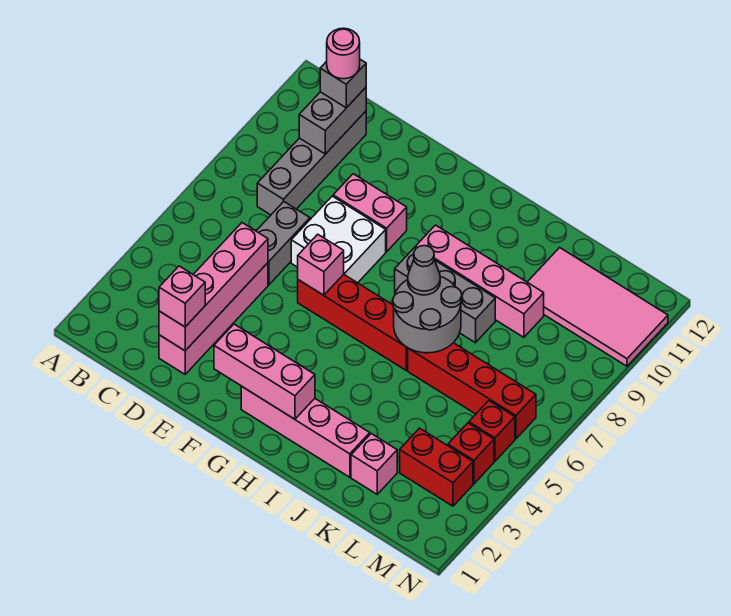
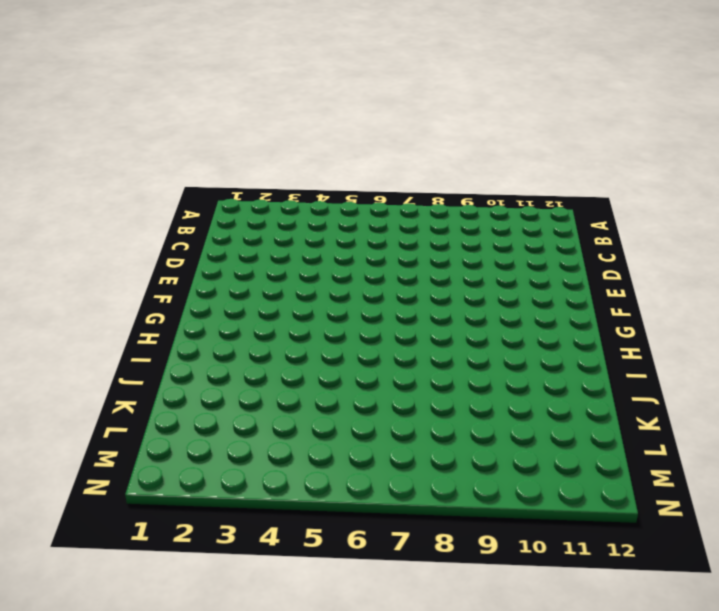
none -> grey brick C8:C11 level 1
none -> pink brick D2:D5 level 1
none -> grey brick D6:D7 level 1

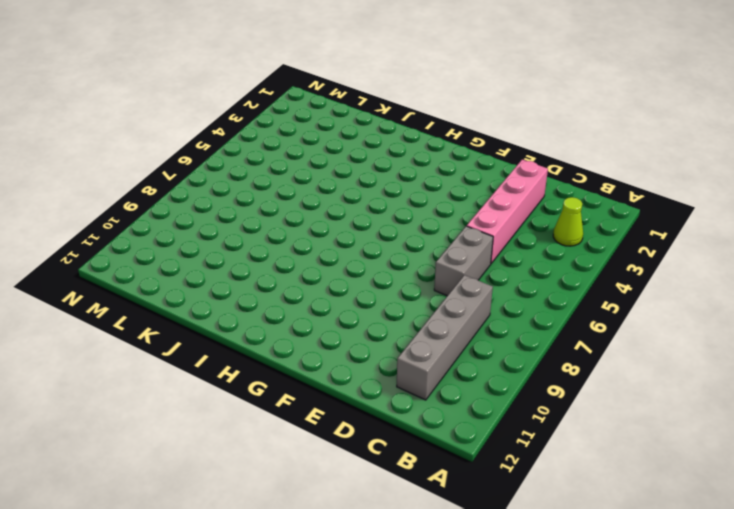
lime cone B3 level 1 -> none
none -> white brick E7:F8 level 1
none -> pink brick E9:F9 level 1
none -> red brick F6:I6 level 1

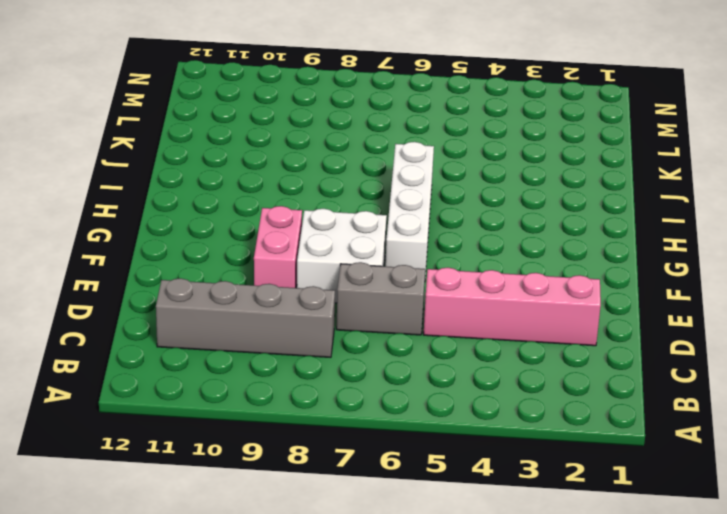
white brick F6:I6 level 1 -> red brick F6:I6 level 1
none -> pink brick G2:J2 level 1
none -> grey brick H8:J8 level 1
none -> pink brick H9:K9 level 1

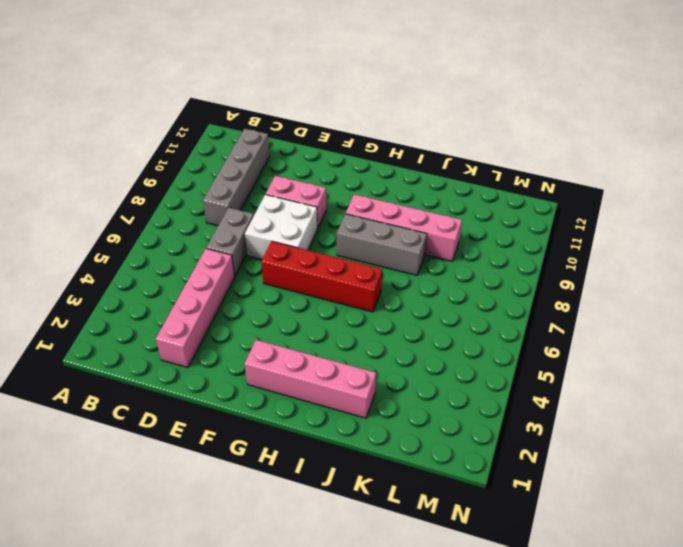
none -> red brick J6:M6 level 1
none -> pink brick K2 level 1
none -> pink tile K10:N11 level 1

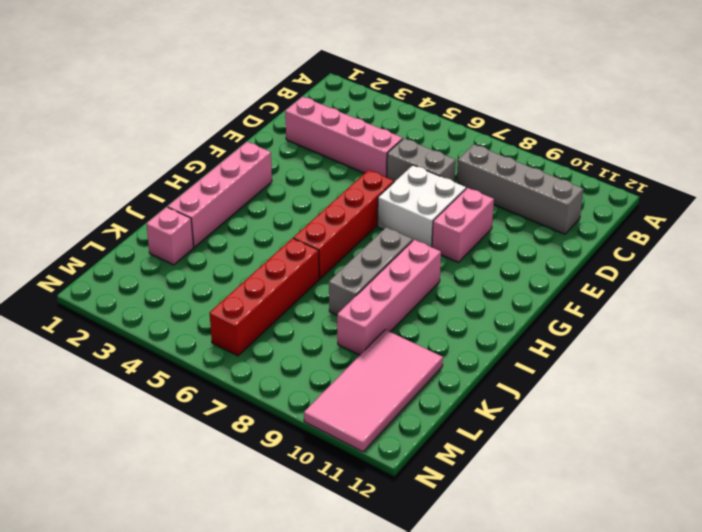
none -> red brick L3:M3 level 1
none -> red brick M4 level 1
none -> red brick M5 level 1

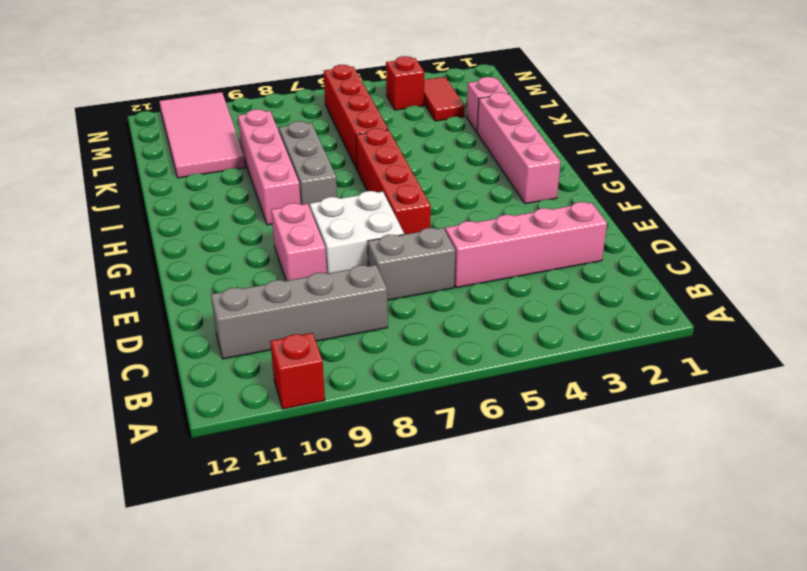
red brick A10 level 1 -> red brick M5 level 1
red tile L3:M3 level 1 -> red brick L3:M3 level 1
none -> grey brick C10:C11 level 2
none -> pink brick D2:D5 level 2
none -> pink brick F2:H2 level 2

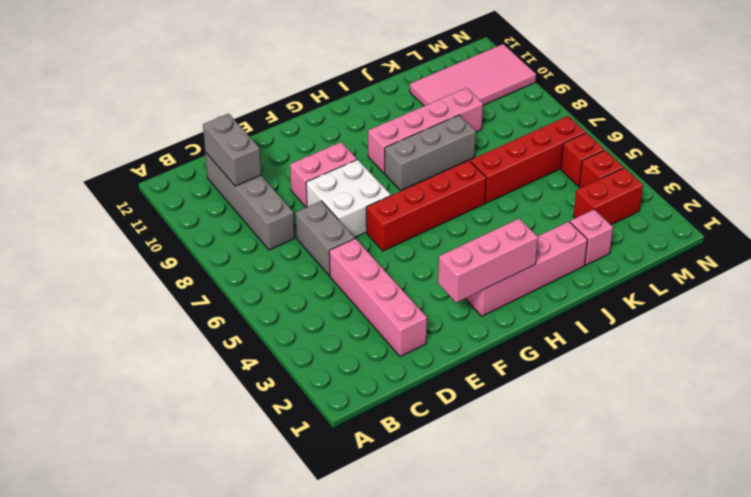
none -> pink brick D2:D5 level 2
none -> pink brick F6 level 2
none -> grey round brick I6:J7 level 2

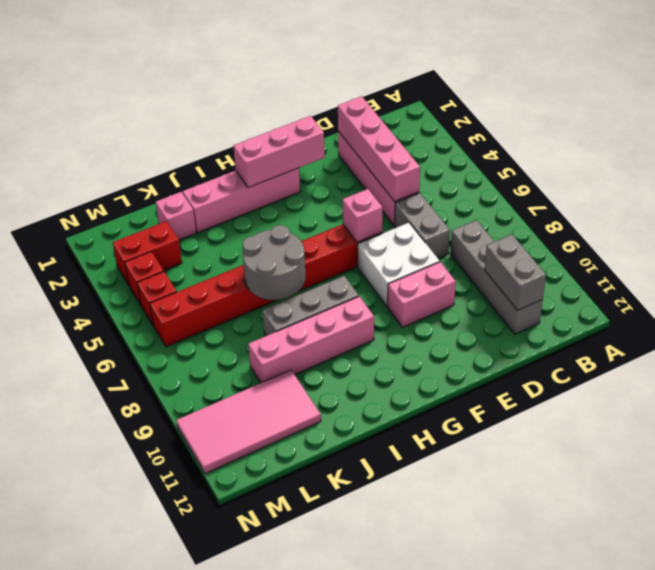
none -> grey brick C11 level 3
none -> pink brick D2 level 3
none -> grey cone I7 level 3

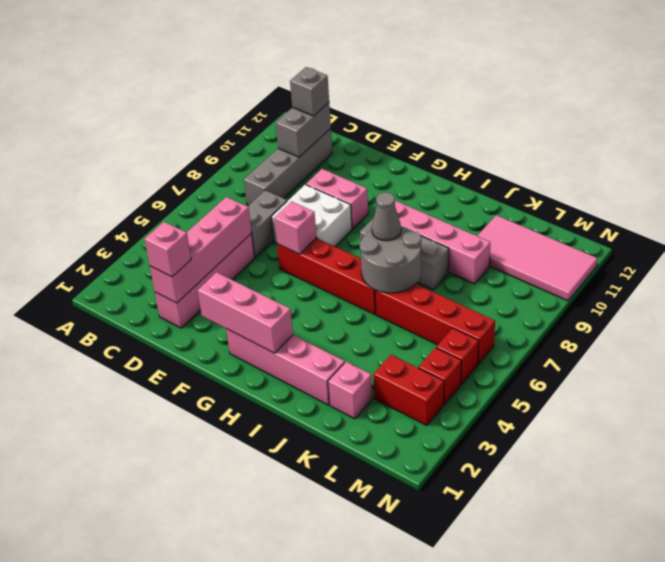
none -> pink round brick C11 level 4

